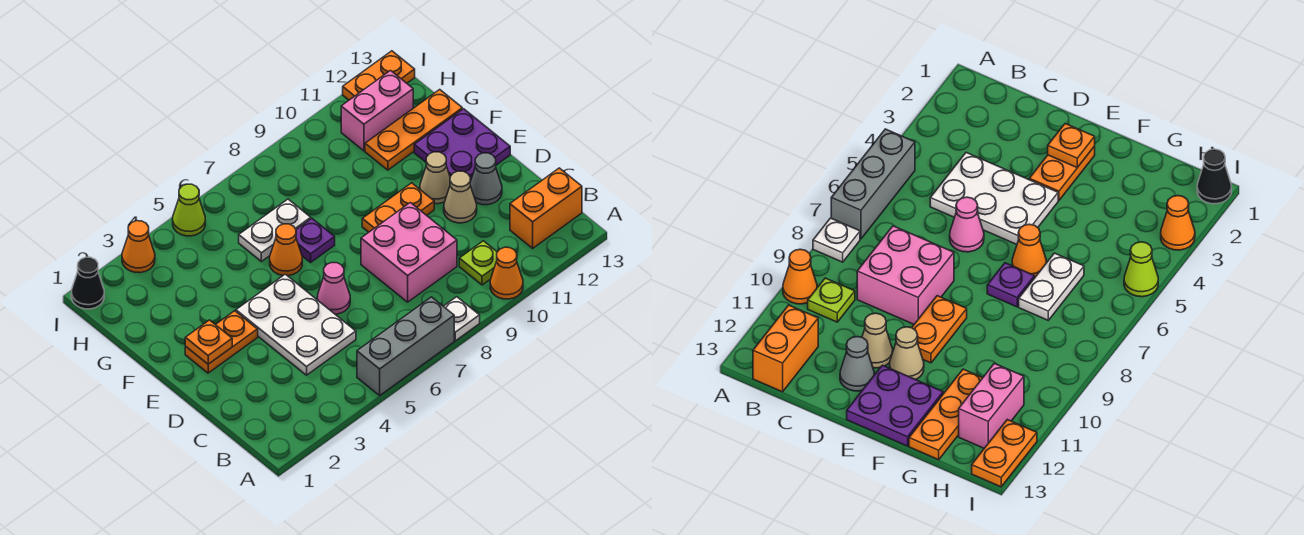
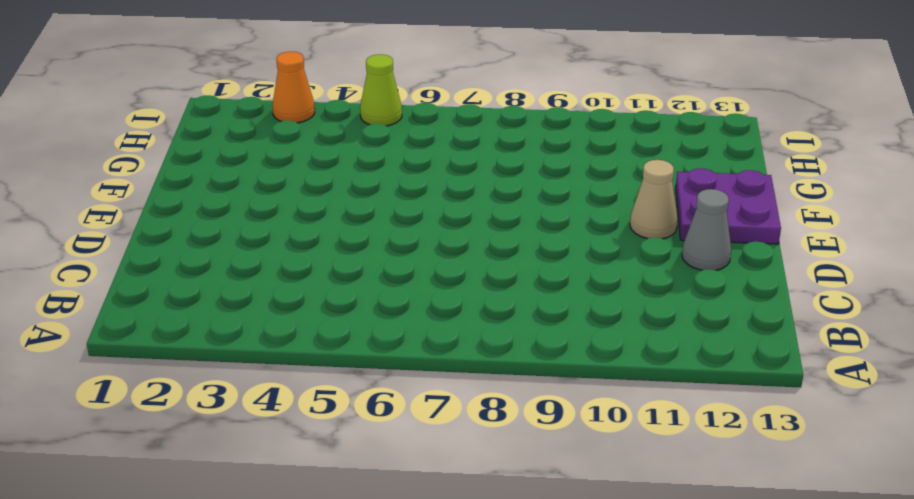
none -> grey brick A5:A7 level 1
none -> white plate A8 level 1
none -> orange cone A10 level 1

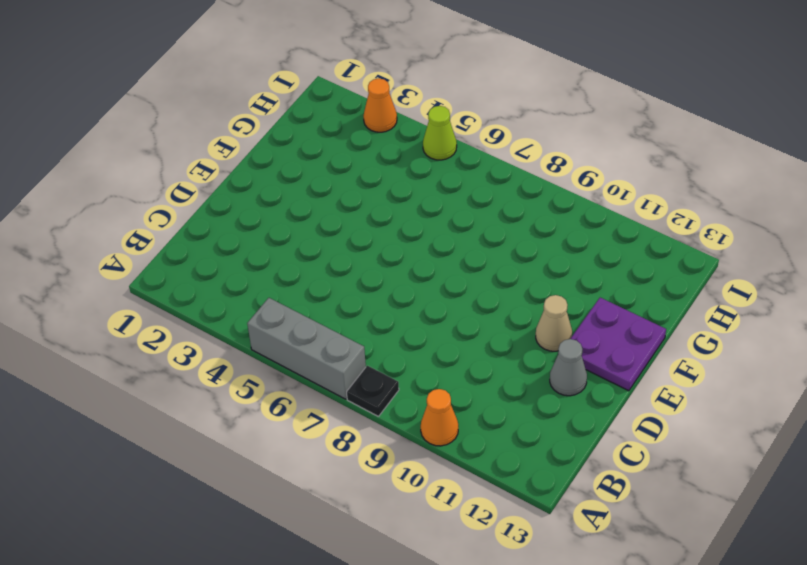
black plate A8 level 1 -> white plate A8 level 1
none -> lime plate B10 level 1
none -> orange brick B12:B13 level 1
none -> white plate C4:E5 level 1

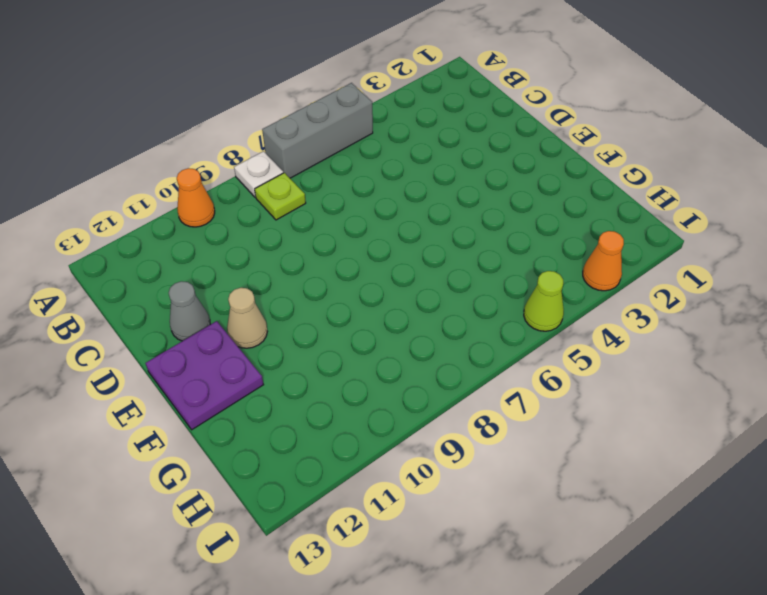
lime plate B8 level 1 -> lime plate B10 level 1
none -> orange brick B12:B13 level 1
none -> white plate C4:E5 level 1
none -> pink brick C8:D9 level 1

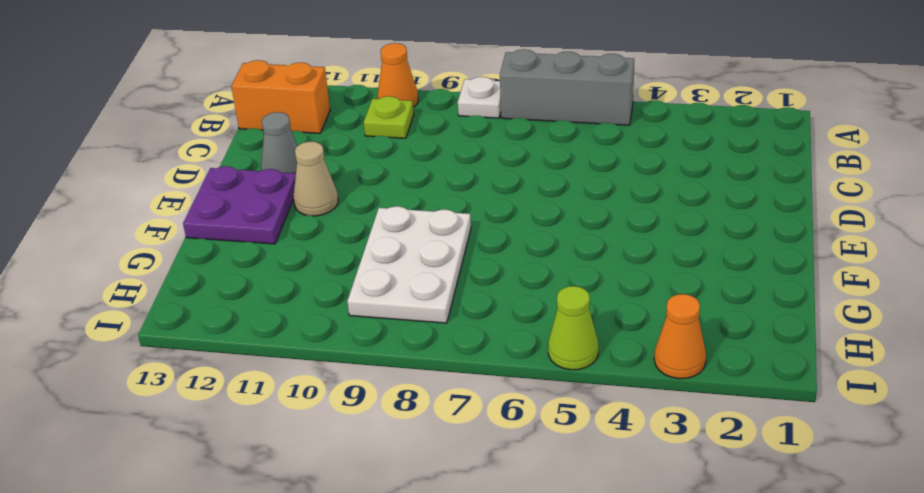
white plate F8:H9 level 1 -> white plate C4:E5 level 1
none -> pink brick C8:D9 level 1
none -> pink cone D6 level 1
none -> tan cone D11 level 1

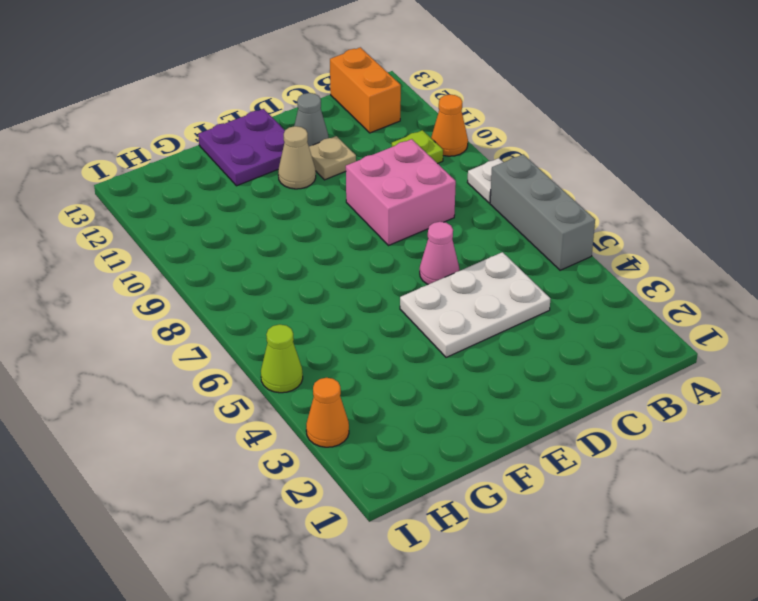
tan plate D11 level 1 -> tan cone D11 level 1
none -> orange plate E2:E3 level 1
none -> orange plate E9:E10 level 1
none -> orange cone F6 level 1

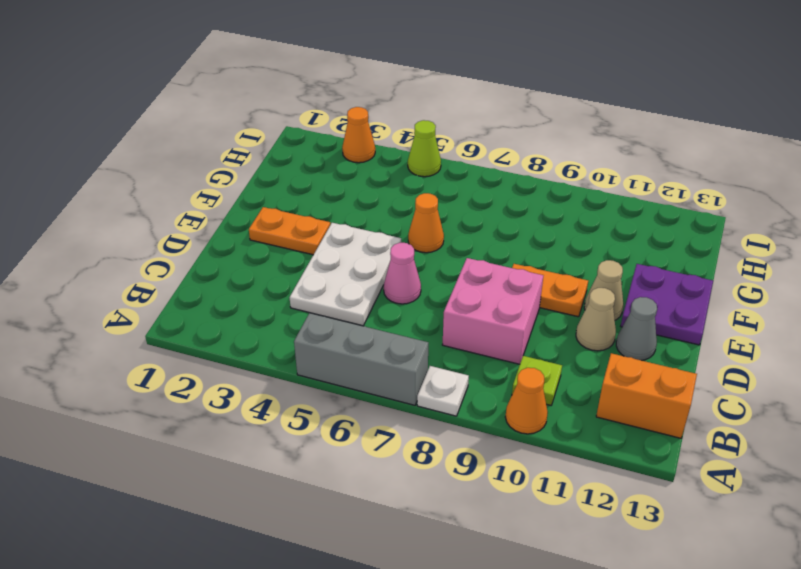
none -> purple plate F7 level 1
none -> white plate G6:G7 level 1
none -> orange plate G11:G13 level 1

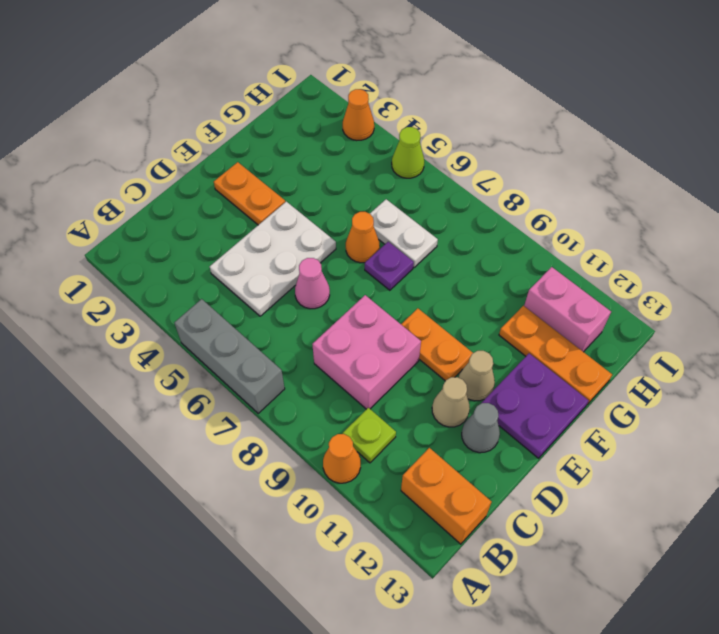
none -> white plate A8 level 1
none -> black cone I1 level 1
none -> orange plate I12:I13 level 1

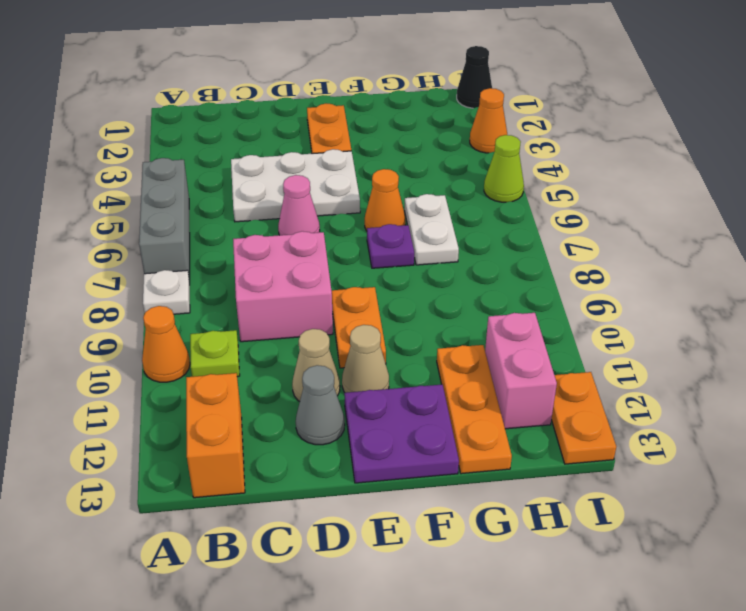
none -> orange plate E2 level 2

